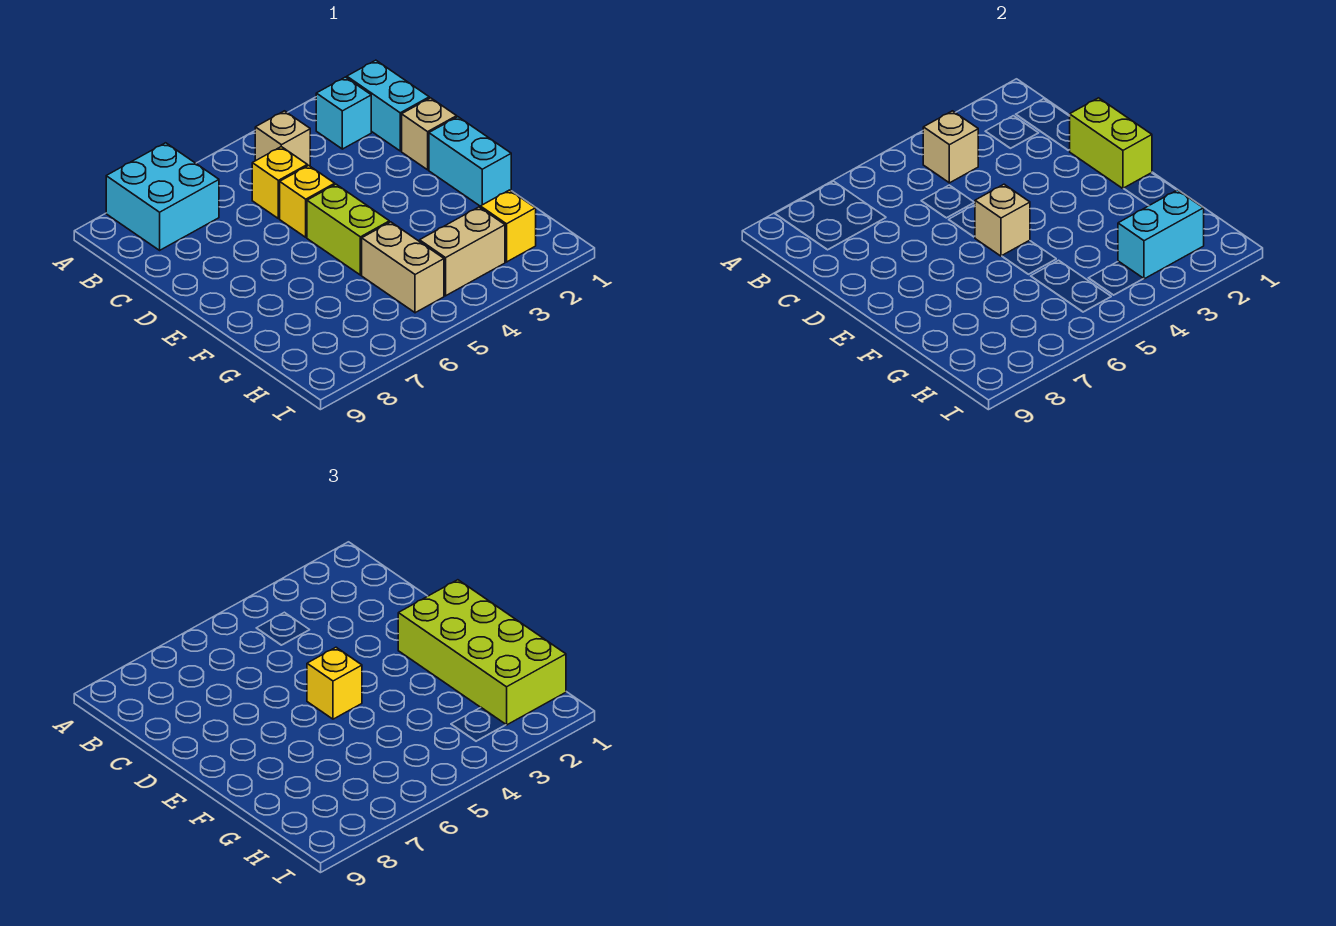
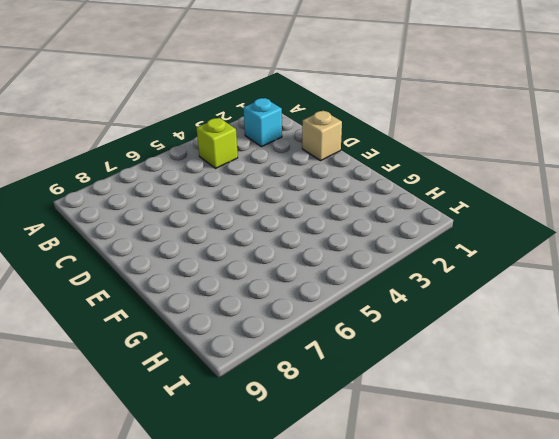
lime brick B4 level 1 -> tan brick B4 level 1
none -> cyan brick A7:B8 level 1
none -> cyan brick B1:C1 level 1
none -> yellow brick C5 level 1

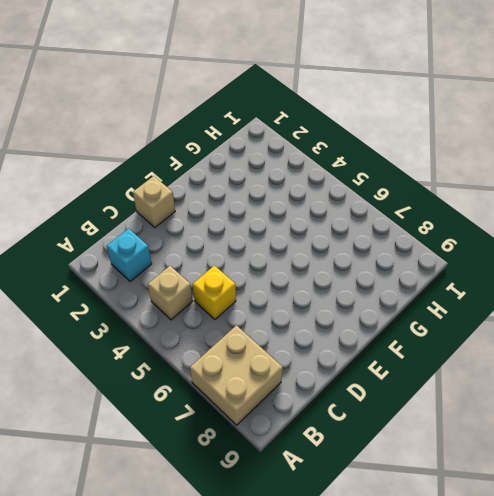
tan brick A7:B8 level 1 -> cyan brick A7:B8 level 1
none -> cyan brick B1:C1 level 1
none -> yellow brick D5 level 1
none -> cyan brick E1:F1 level 1

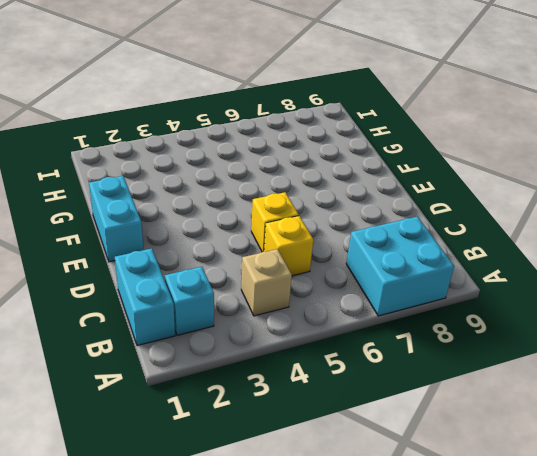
none -> tan brick D1 level 1
none -> lime brick E5:F5 level 1
none -> tan brick G5:H5 level 1

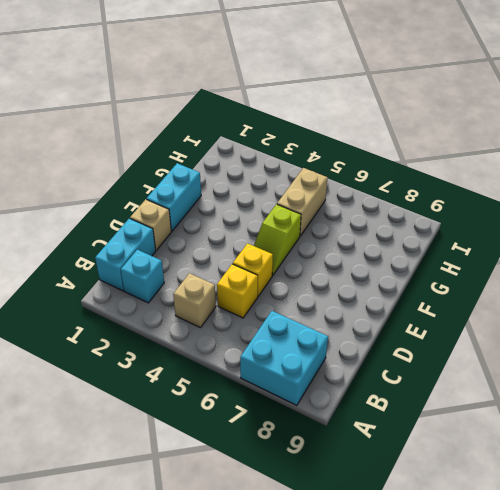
lime slope E5:F5 level 1 top F -> lime brick E5:F5 level 1
none -> yellow brick H2 level 1
none -> tan brick H3:H4 level 1
none -> tan brick B4 level 2

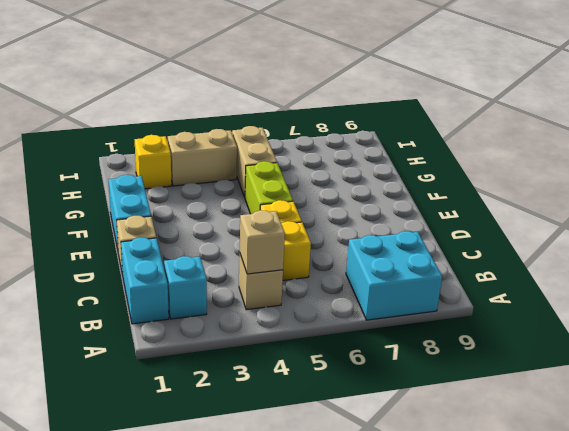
none -> lime brick D1:E1 level 2
none -> tan brick E5 level 2
none -> cyan brick H2:H3 level 2

